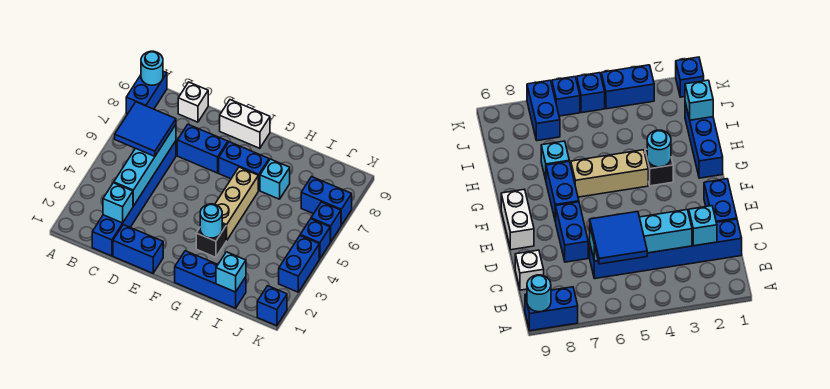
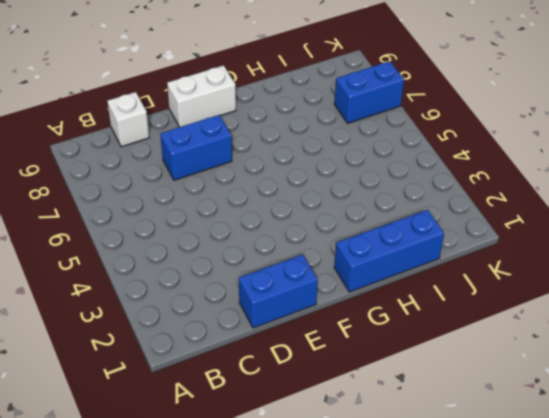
none -> blue brick A8:A9 level 1
none -> blue brick C1:C6 level 1
none -> blue brick F7:G7 level 1

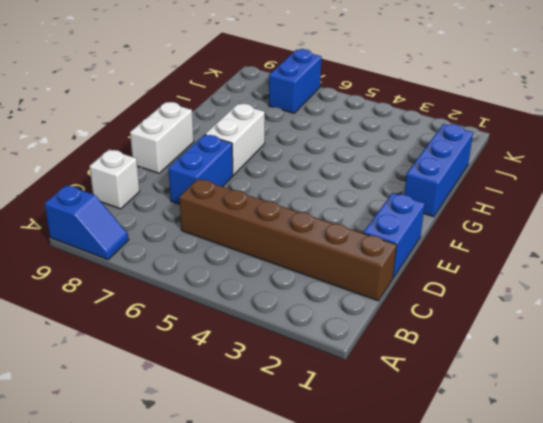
blue slope A8:A9 level 1 top 9 -> blue brick A8:A9 level 1
brown brick C1:C6 level 1 -> blue brick C1:C6 level 1
white brick F7:G7 level 1 -> blue brick F7:G7 level 1
none -> black brick G3 level 1
none -> tan brick G4:G6 level 1
none -> cyan brick H7 level 1

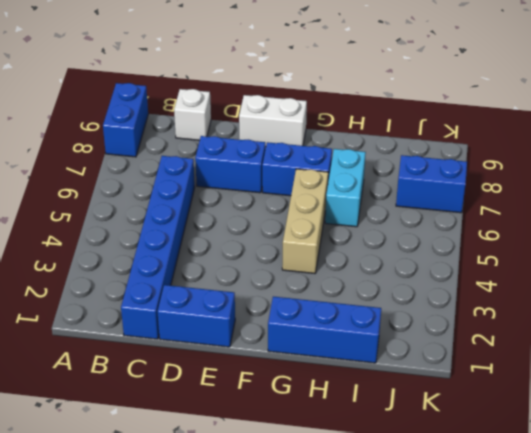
cyan brick H6:H7 level 1 -> cyan brick H7 level 1
none -> black brick G3 level 1
none -> blue brick K1 level 1
none -> blue brick K3:K4 level 1

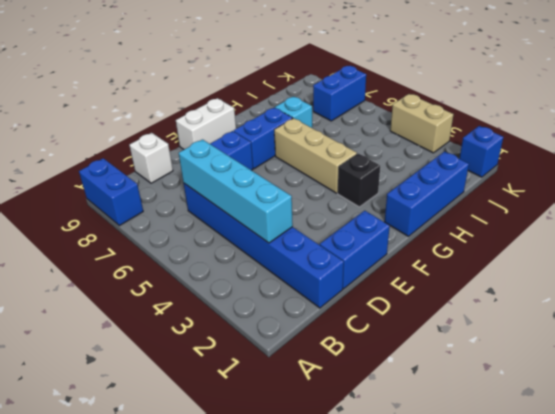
tan brick K3:K4 level 1 -> blue brick K3:K4 level 1
none -> blue brick K5 level 1
none -> blue brick K6 level 1
none -> cyan round brick A9 level 2

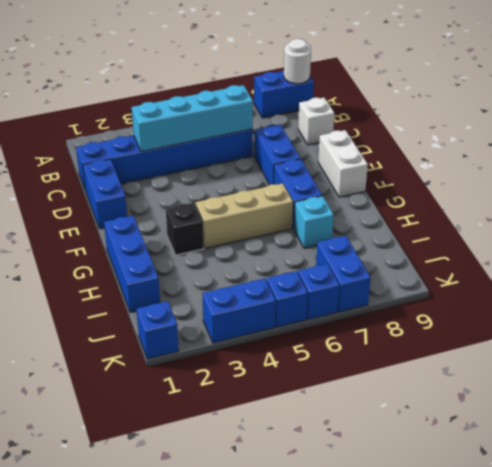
white round brick A9 level 2 -> cyan round brick A9 level 2
none -> cyan brick C2 level 2
none -> cyan round brick G3 level 2
none -> cyan brick I1 level 2

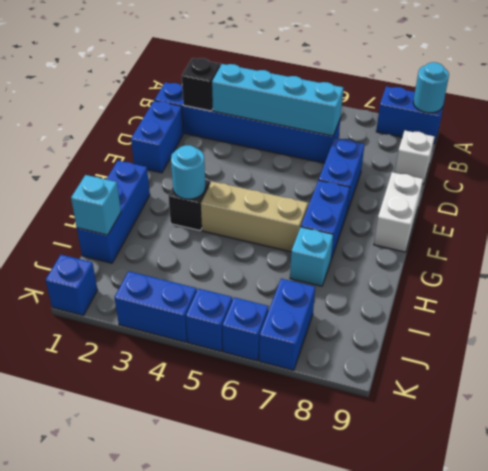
black brick C2 level 2 -> cyan brick C2 level 2
none -> blue tile B5:C6 level 3

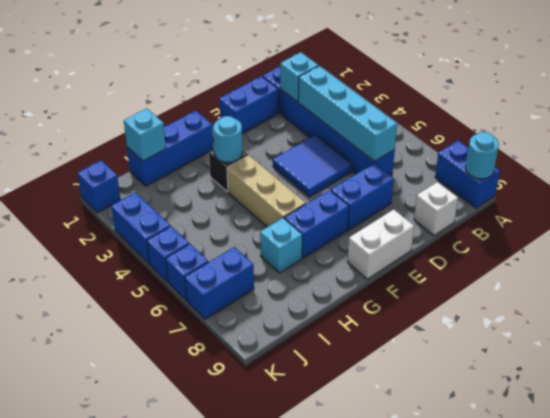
blue tile D4:E5 level 1 -> blue tile B5:C6 level 3

